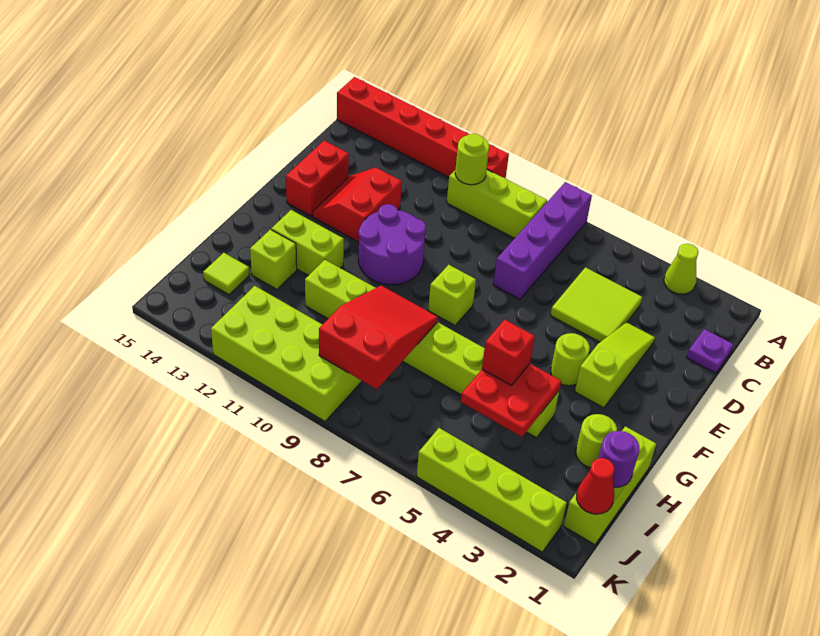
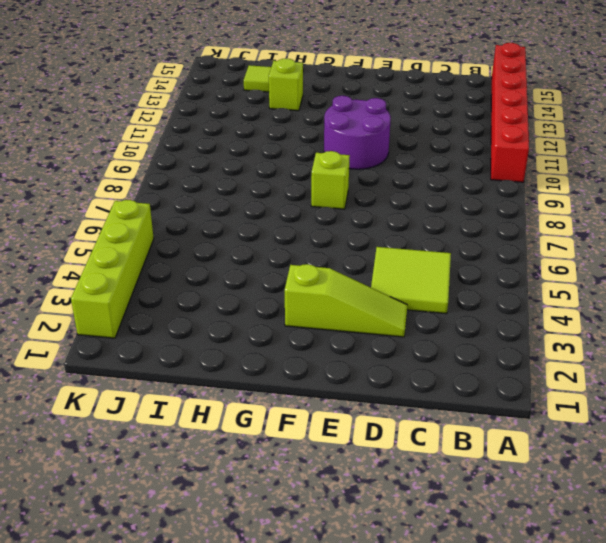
none -> lime cone A3 level 1
none -> purple brick A7:D7 level 1
none -> lime brick B8:B10 level 1

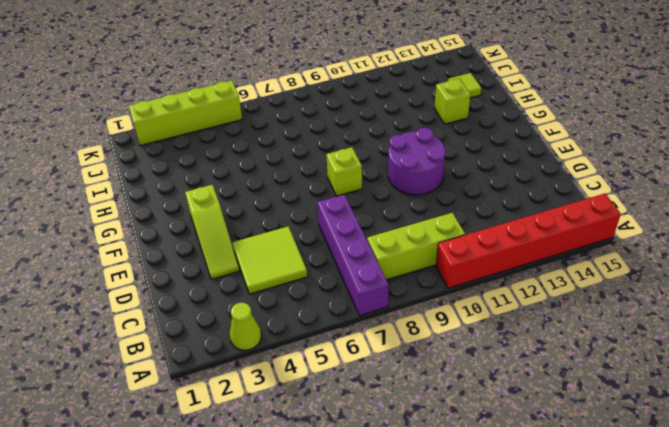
none -> purple plate C1 level 1
none -> red slope D12:E13 level 1 top 12
none -> red brick D14:E14 level 1

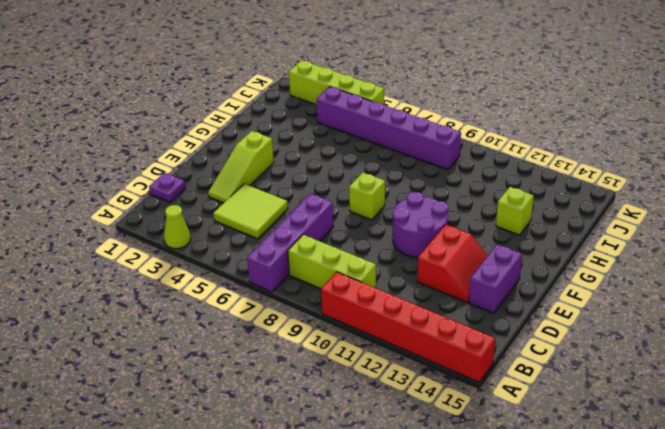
purple brick D14:E14 level 1 -> red brick D14:E14 level 1
purple brick J4:J9 level 1 -> lime brick J9:K12 level 1
none -> lime round brick F4 level 1
none -> lime brick G12:G13 level 1
none -> lime brick H1:J1 level 1

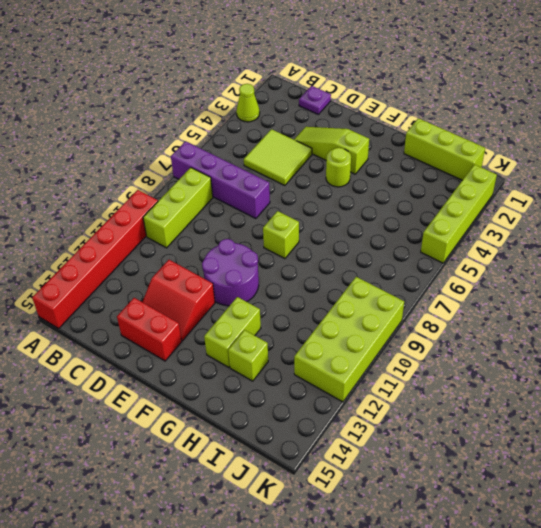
none -> lime round brick H2 level 1
none -> lime brick H4:H11 level 1
none -> lime tile I14 level 1

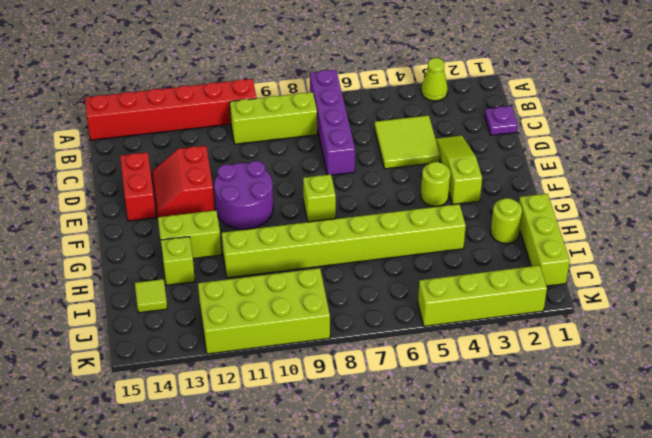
none -> lime round brick B10 level 2
none -> red plate H4:I5 level 2
none -> red slope H8:J9 level 2 top J

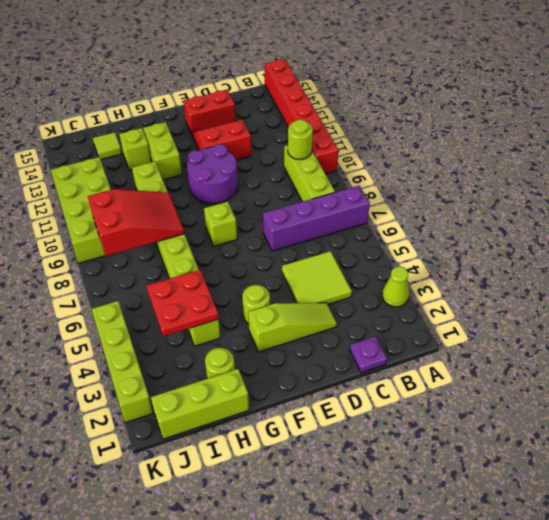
none -> purple round brick I1 level 2
none -> red cone J1 level 2
none -> red brick H5 level 3

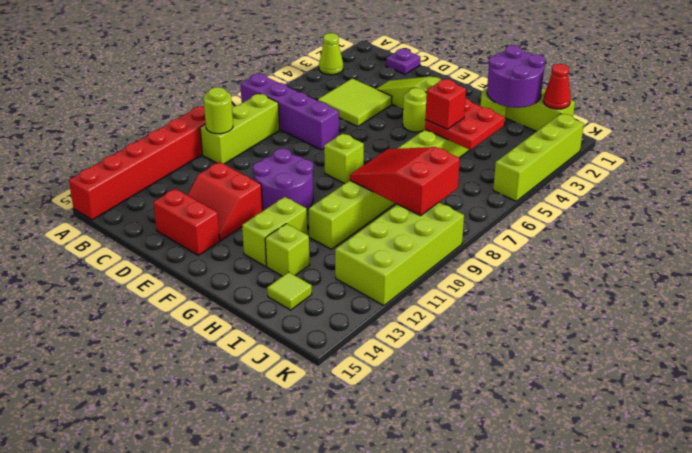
purple round brick H1:I2 level 2 -> purple round brick I1 level 2

